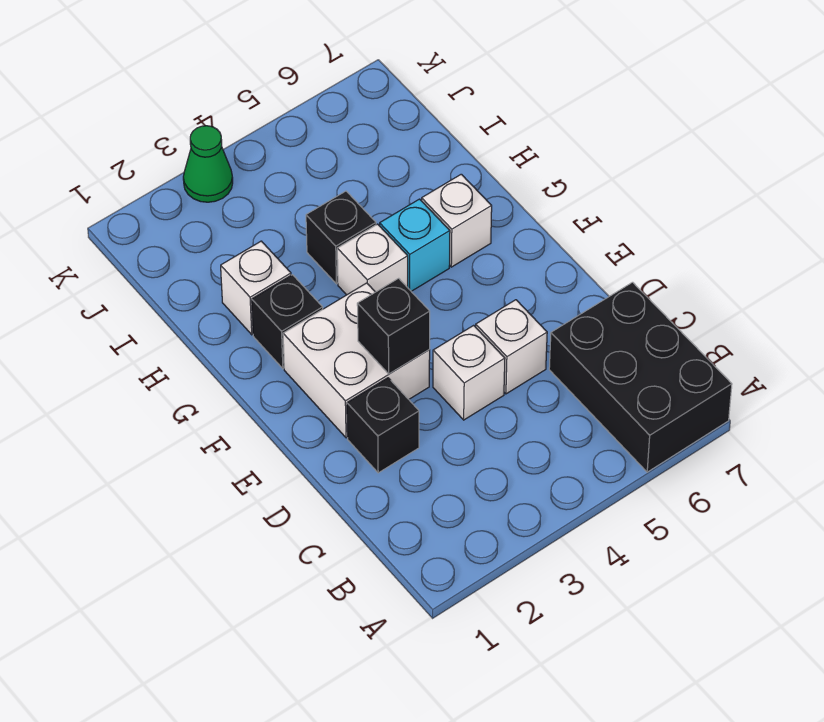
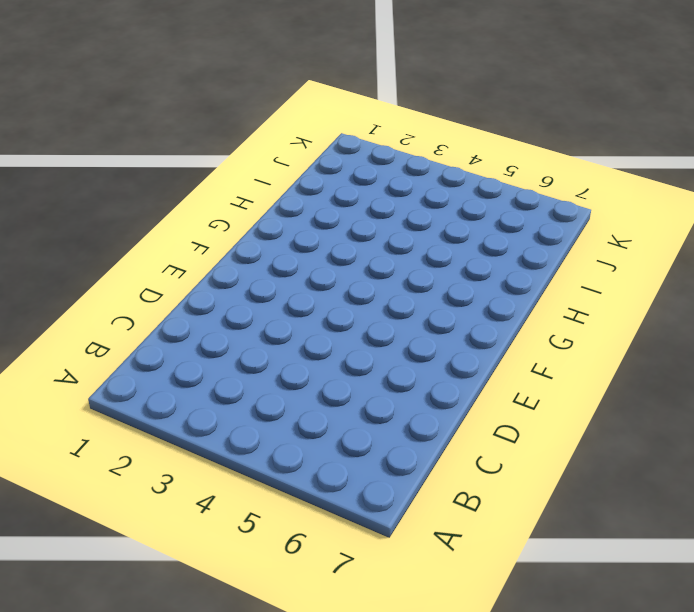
none -> black brick A6:C7 level 1
none -> black brick D2 level 1
none -> white brick D4 level 1

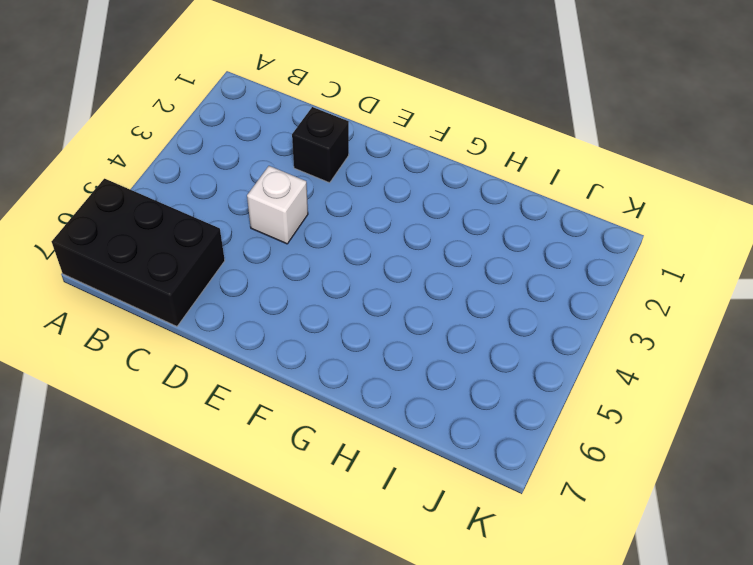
none -> white brick D5 level 1
none -> white brick E2:F3 level 1
none -> black brick G2 level 1

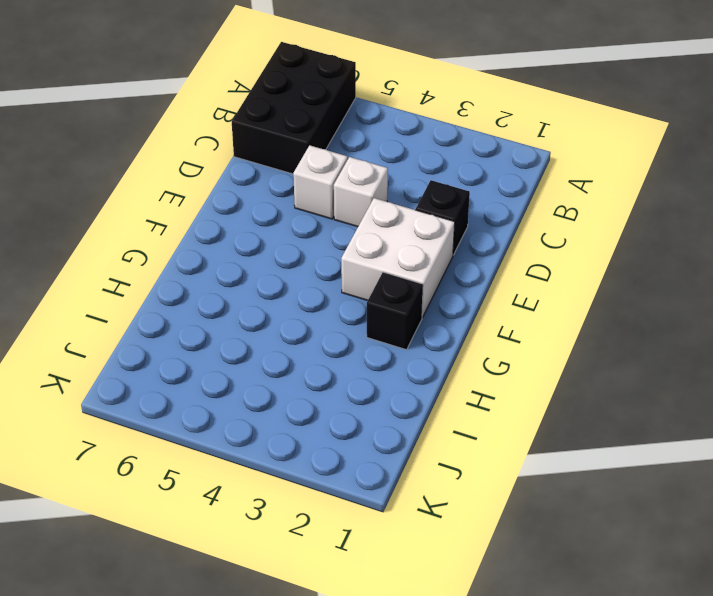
none -> white brick G4 level 1
none -> cyan brick G5 level 1
none -> white brick G6 level 1

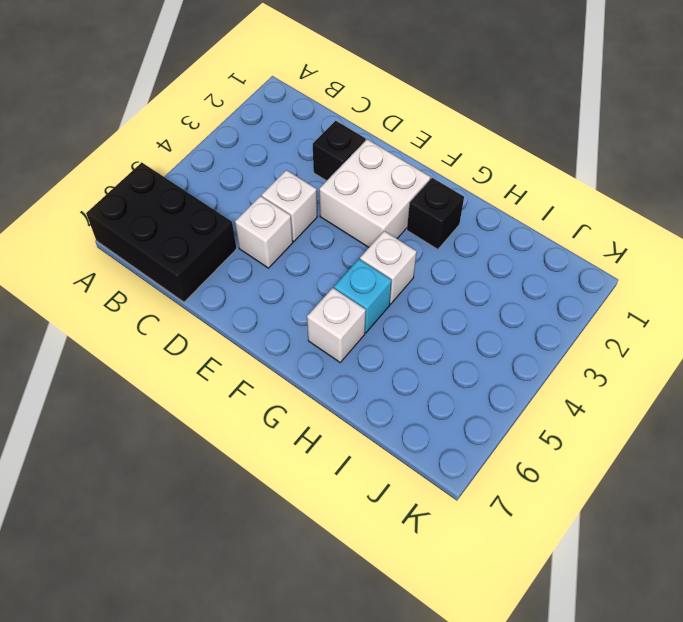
none -> white brick H2 level 1
none -> black brick H4 level 1
none -> green cone K3 level 1

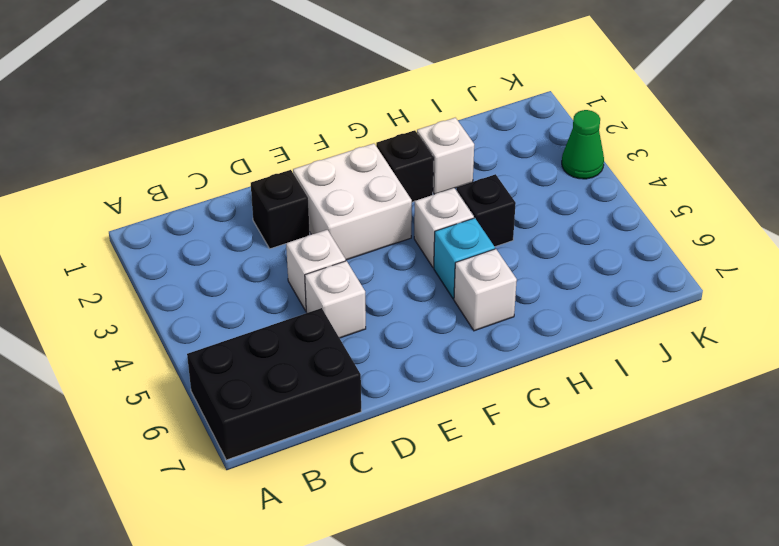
none -> black brick E3 level 2

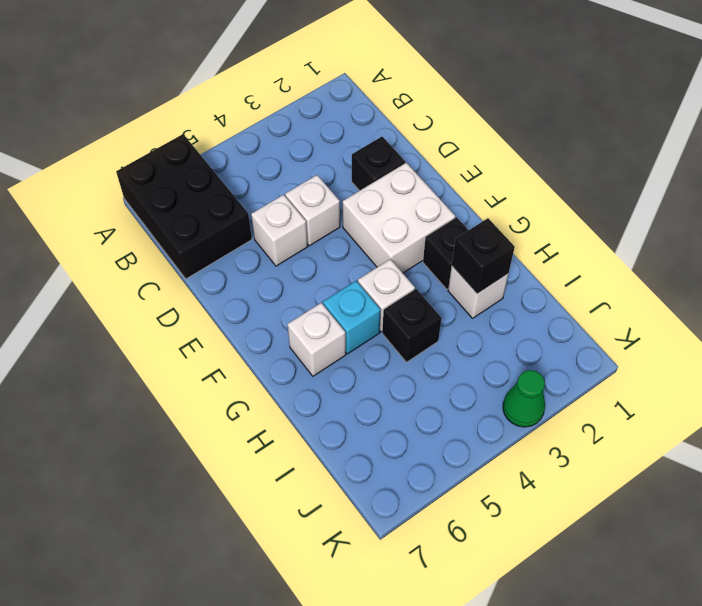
black brick H2 level 2 -> black brick E3 level 2

